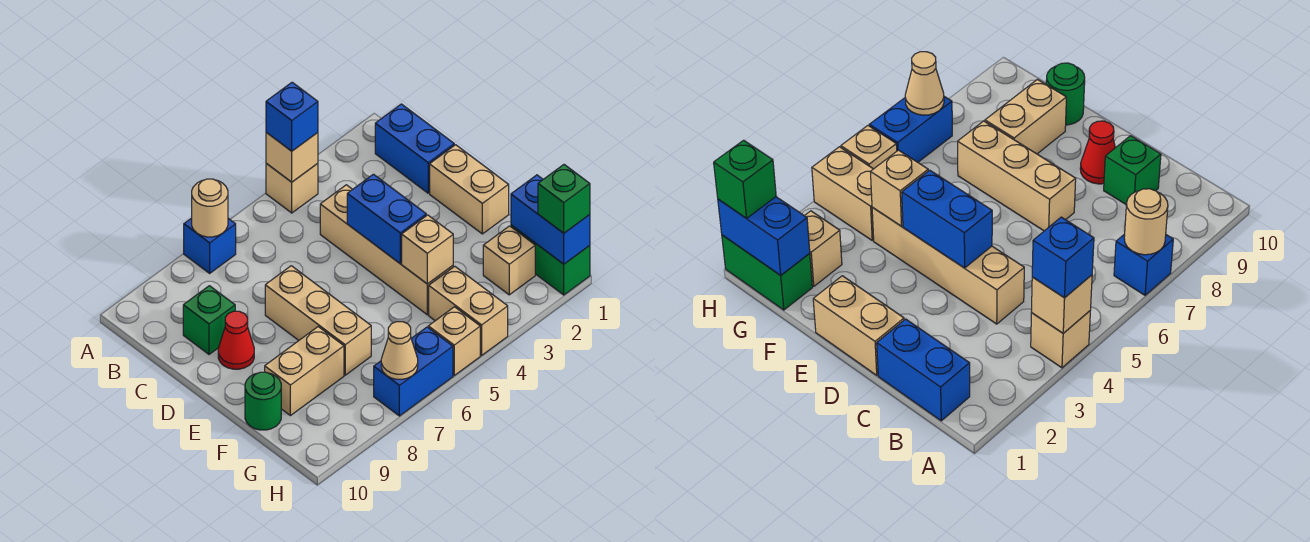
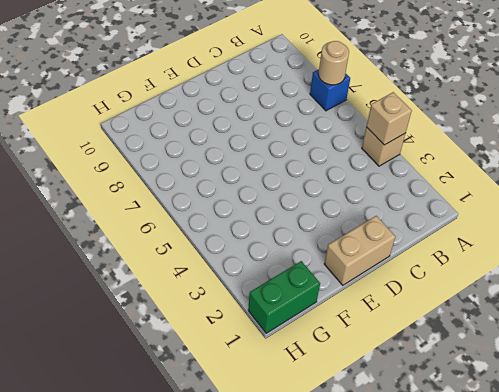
none -> blue brick B1:C1 level 1
none -> tan brick C4:F4 level 1
none -> green brick C9 level 1

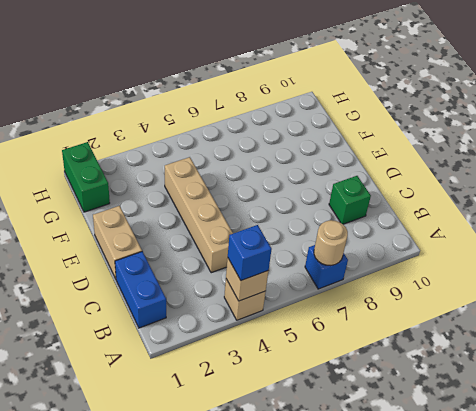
none -> tan brick D7:F7 level 1
none -> red cone D9 level 1
none -> tan brick F8:F9 level 1

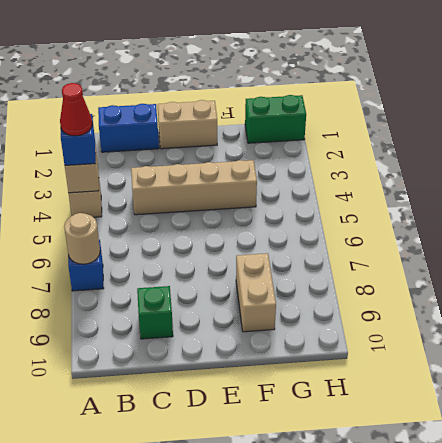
red cone A4 level 4 -> red cone D9 level 1
none -> tan brick D7:F7 level 1
none -> green round brick F10 level 1
none -> tan brick G2 level 1

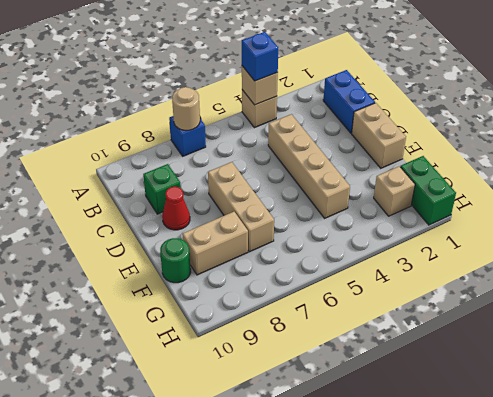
none -> tan brick G4:H4 level 1
none -> tan brick H5 level 1
none -> blue brick H6:H7 level 1

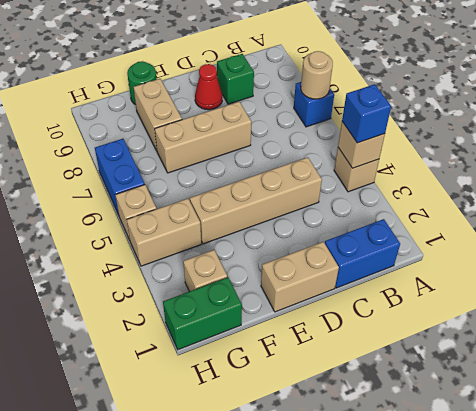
none -> blue brick D4:E4 level 2
none -> tan brick F4 level 2
none -> blue brick G1:H1 level 2

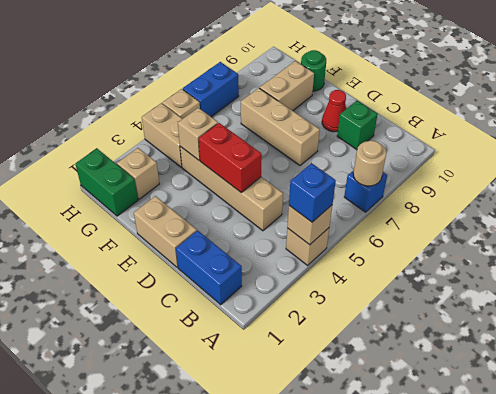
red brick D4:E4 level 2 -> blue brick D4:E4 level 2
none -> blue brick G1:H1 level 2
none -> tan cone H7 level 2
none -> green brick H1 level 3

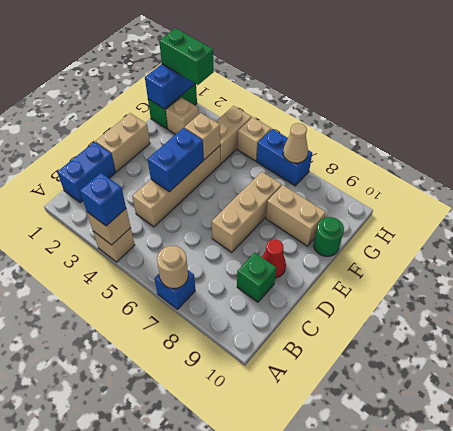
green brick H1:H2 level 3 -> green brick H1 level 3

